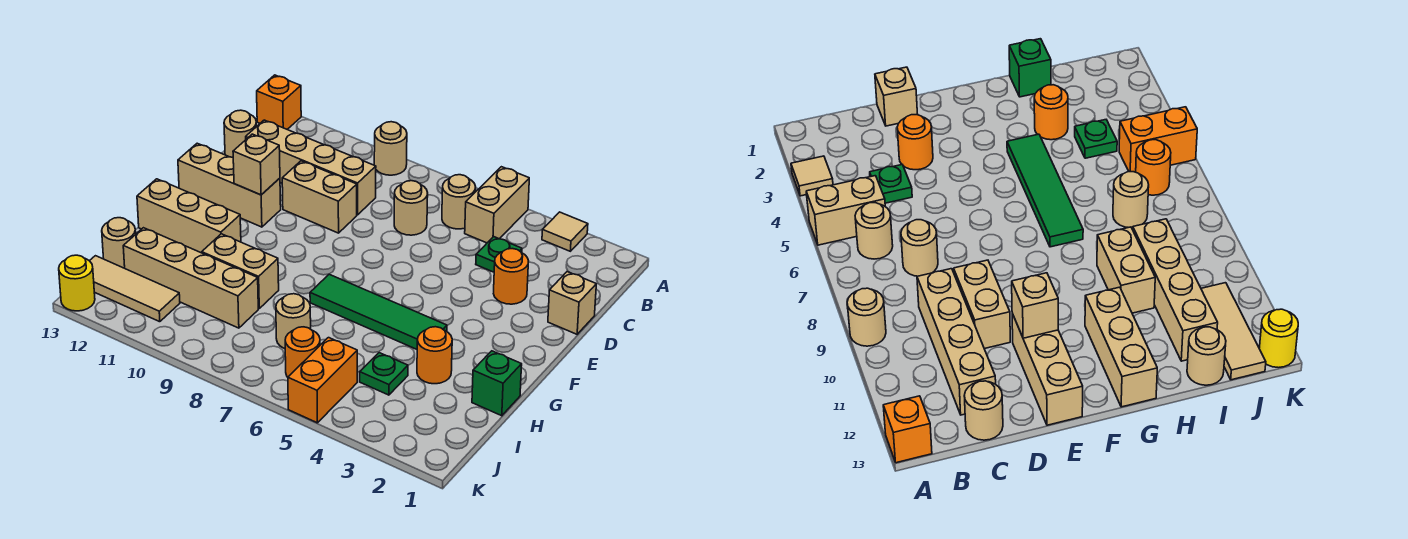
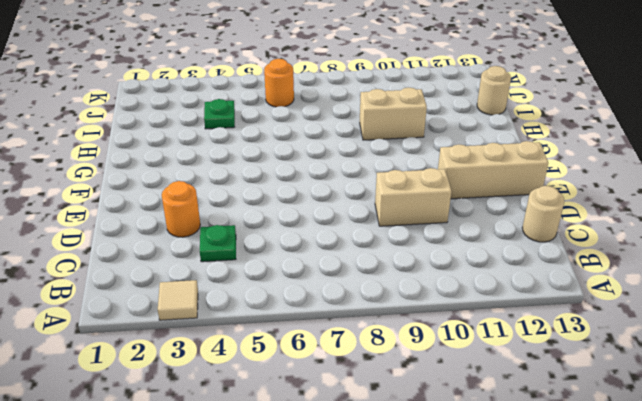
none -> tan brick A5:B5 level 1
none -> tan round brick A9 level 1
none -> orange brick A13 level 1

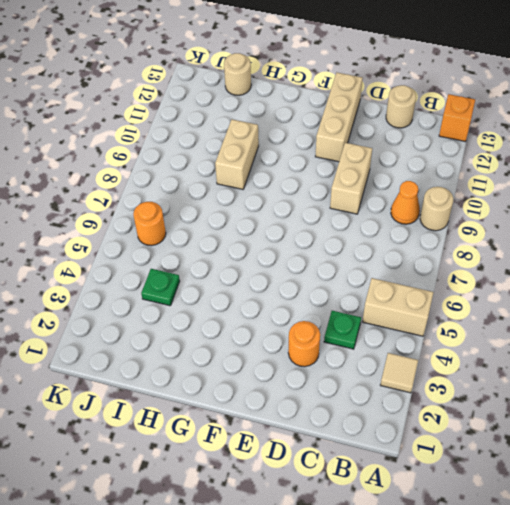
orange cone B9 level 1 -> none
none -> tan round brick B6 level 1
none -> tan round brick C7 level 1
none -> tan brick C9:C12 level 1

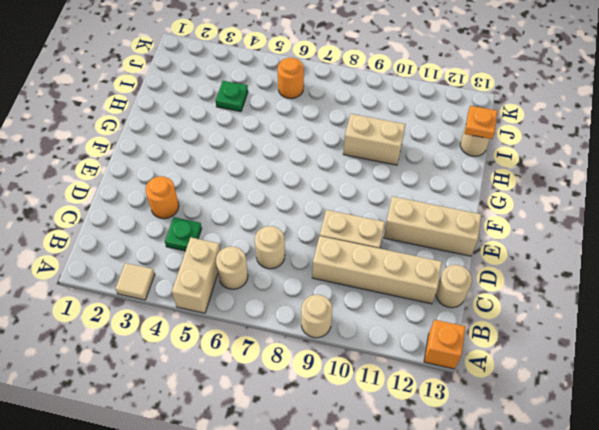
orange plate I13 level 2 -> none
none -> tan brick D1 level 1
none -> green tile G4:G7 level 1
none -> tan brick G11:G13 level 1

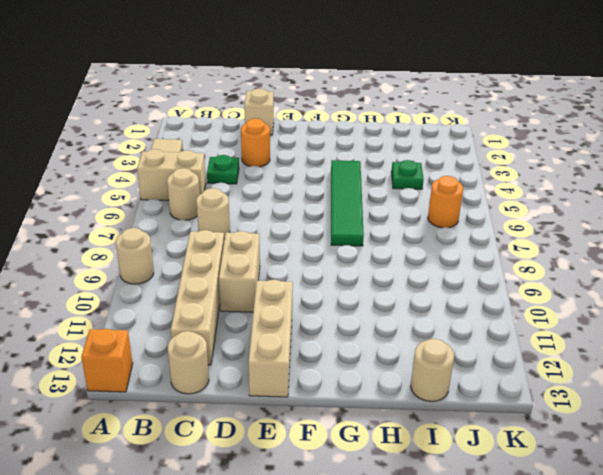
none -> tan brick G11:G13 level 1
none -> green brick H1 level 1
none -> orange round brick H3 level 1

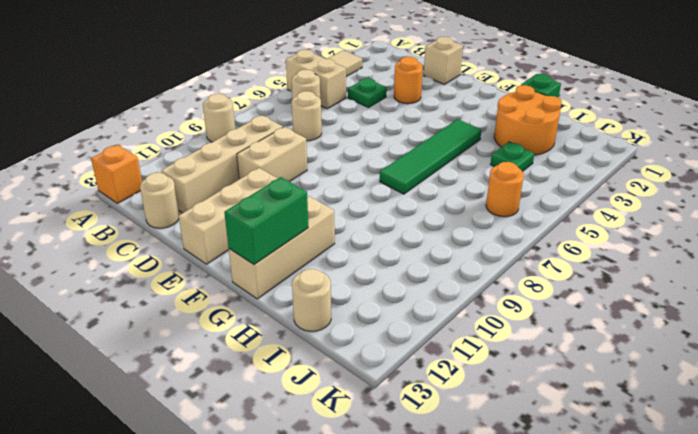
green brick G12:G13 level 2 -> none
orange round brick H2:I3 level 1 -> orange round brick H3 level 1
none -> tan brick H9:H10 level 1
none -> tan round brick I7 level 1
none -> tan brick I9:I12 level 1

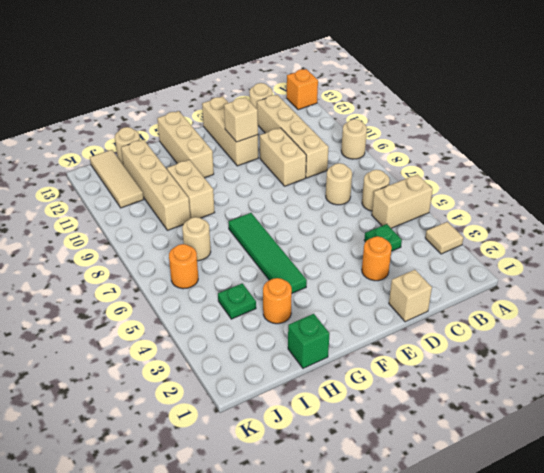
none -> orange brick J5:K5 level 1
none -> yellow round brick K13 level 1

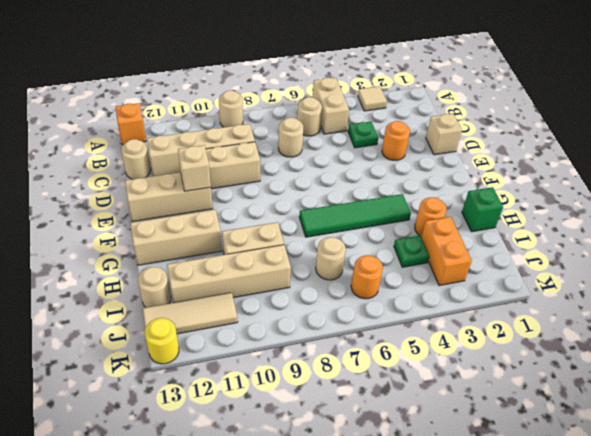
orange brick I3:J3 level 1 -> orange brick J5:K5 level 1

